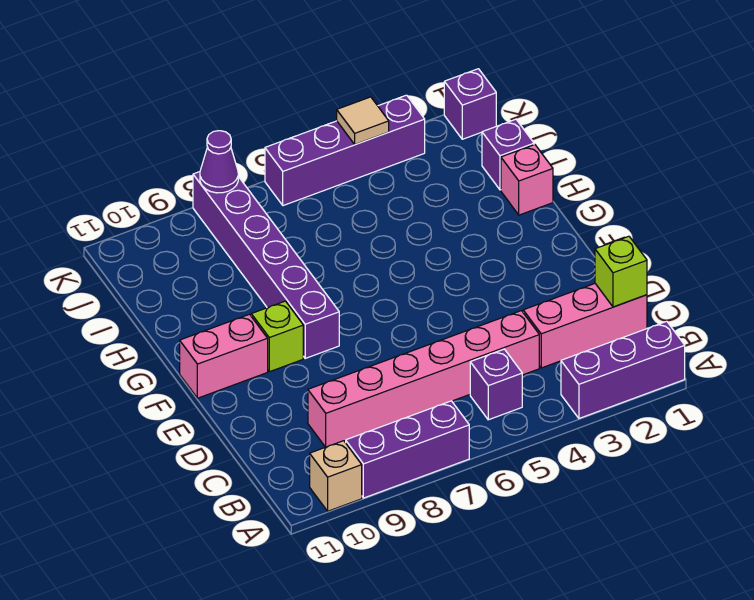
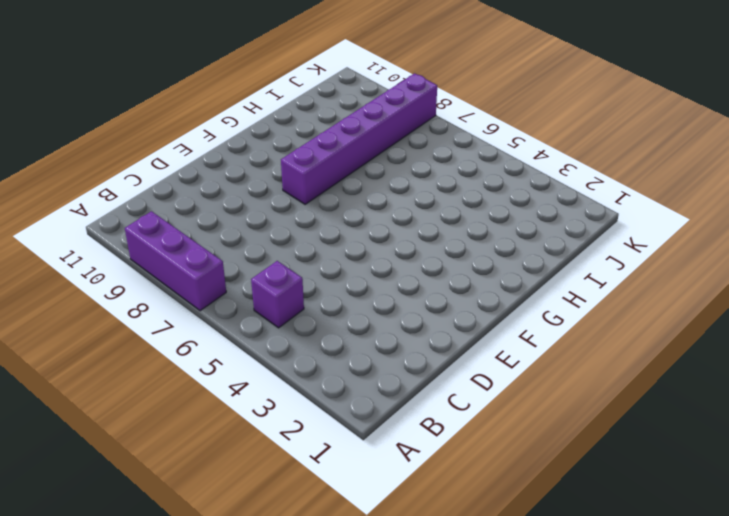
none -> purple brick A1:A3 level 1
none -> tan brick A10 level 1
none -> pink brick C1:C3 level 1

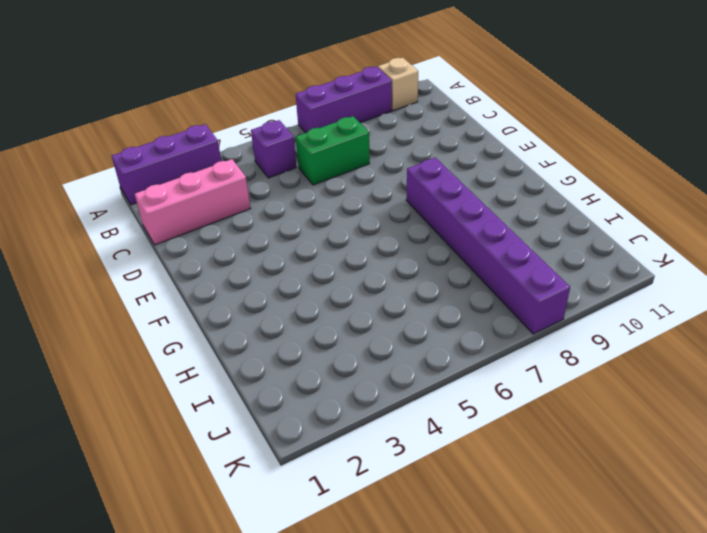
green brick C6:C7 level 1 -> pink brick C4:C9 level 1
none -> lime brick F9 level 1
none -> pink brick F10:F11 level 1
none -> pink brick H1 level 1

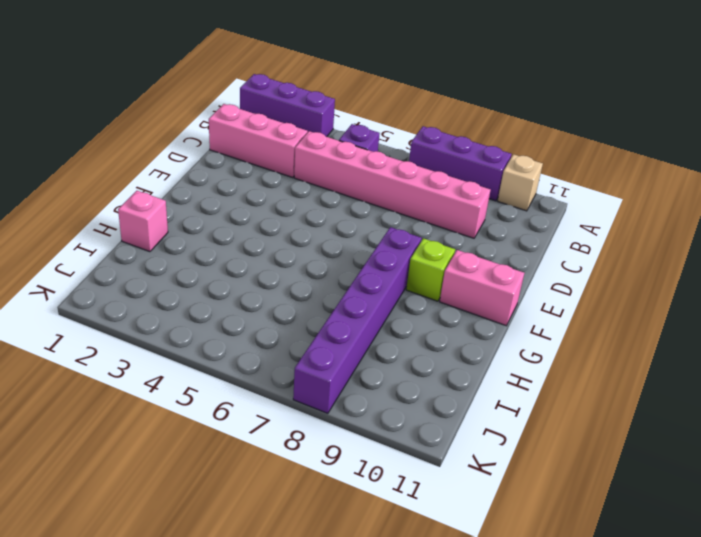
none -> purple brick I1 level 1
none -> purple brick K1 level 1
none -> purple brick K3:K6 level 1

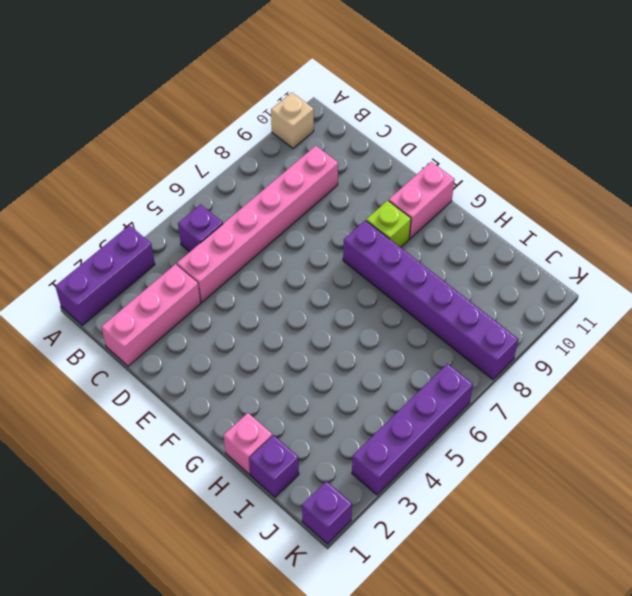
none -> purple brick A7:A9 level 1
none -> lime brick C1 level 2
none -> tan tile K4 level 2

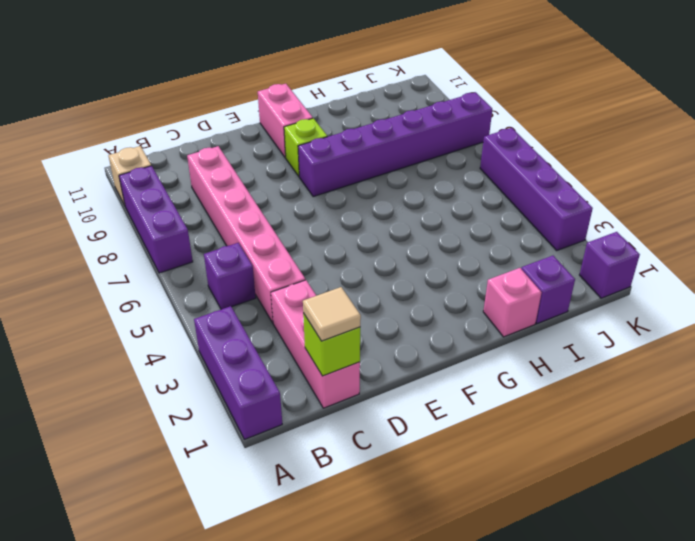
tan tile C1 level 3 -> tan tile K4 level 2
none -> purple cone K8 level 2

